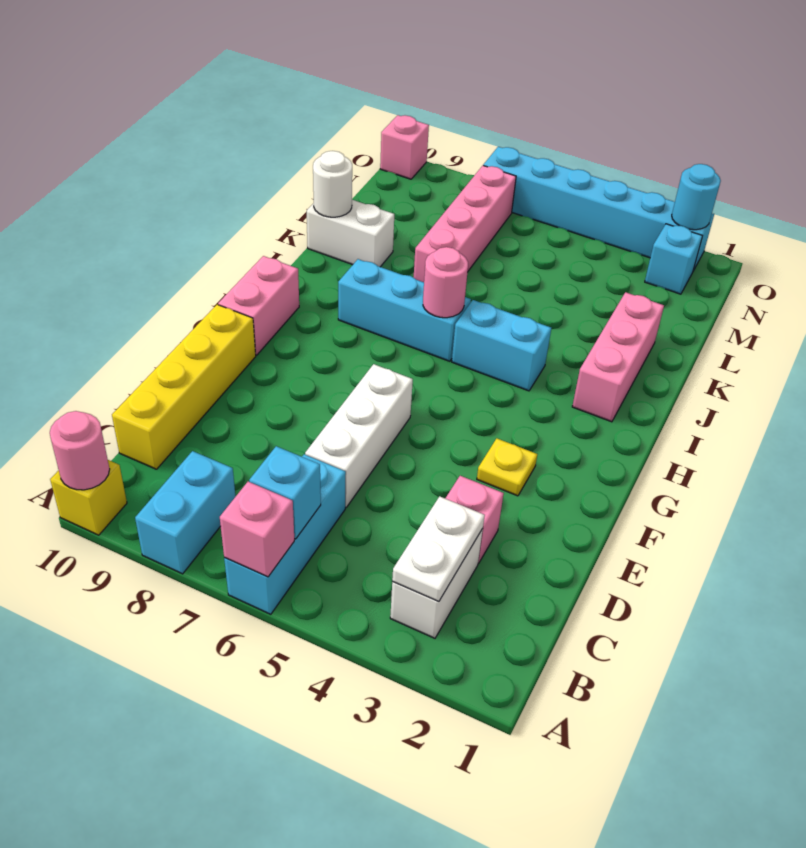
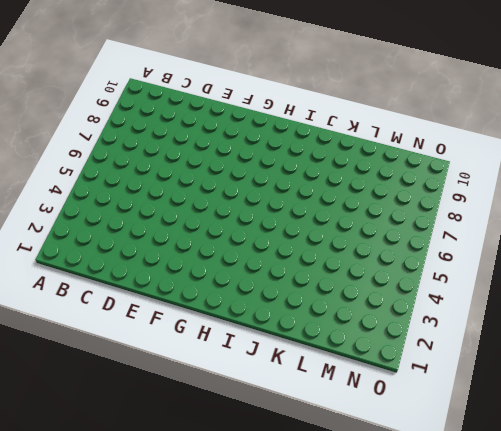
none -> cyan brick A6:C6 level 1
none -> cyan brick A8:B8 level 1
none -> yellow brick A10 level 1

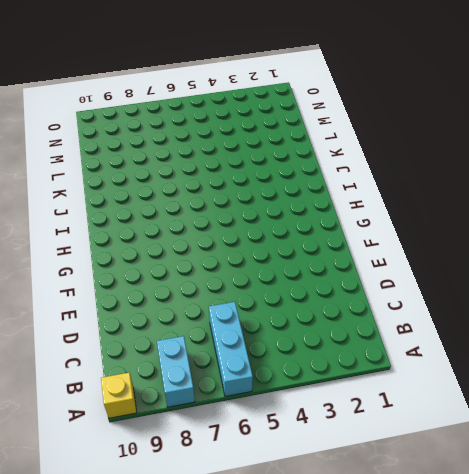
none -> white brick B3:C3 level 1
none -> yellow brick C10:F10 level 1
none -> pink brick D3 level 1

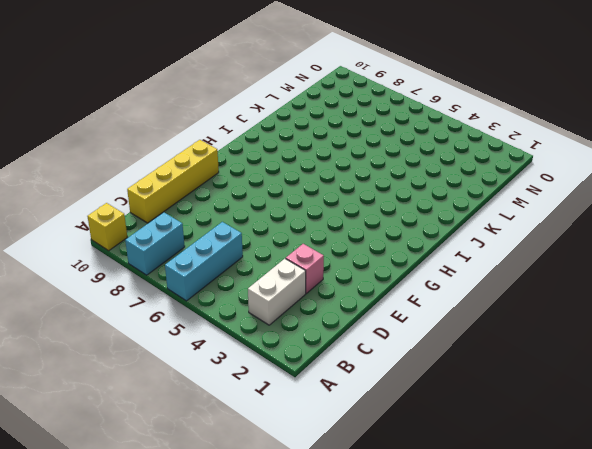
none -> white brick D6:F6 level 1
none -> yellow plate F3 level 1
none -> pink brick G10:H10 level 1

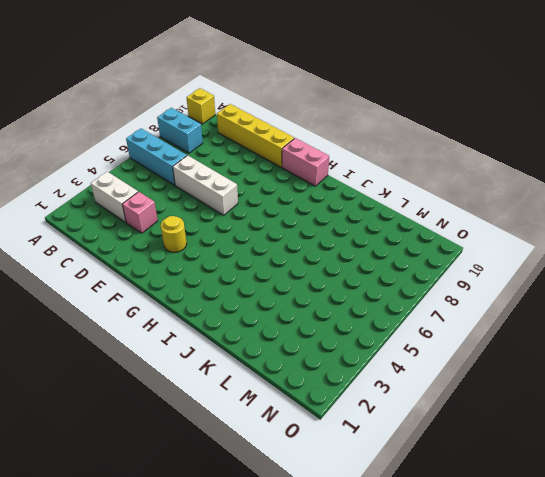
yellow round brick F3 level 1 -> yellow plate F3 level 1
none -> pink brick I2:K2 level 1
none -> cyan brick I4:I5 level 1
none -> cyan brick I6:I8 level 1

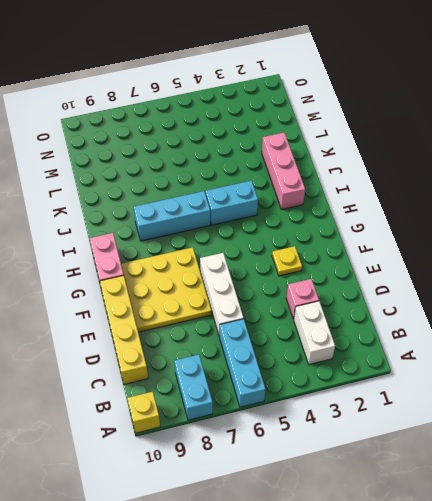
yellow plate E7:G9 level 1 -> none
none -> pink brick K7:N7 level 1
none -> white brick K9:K10 level 1
none -> cyan brick N2 level 1

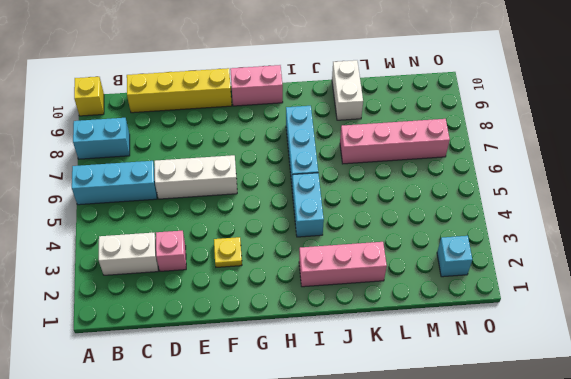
none -> cyan brick O2:O7 level 1
none -> pink brick O10 level 1
none -> pink brick A6 level 2

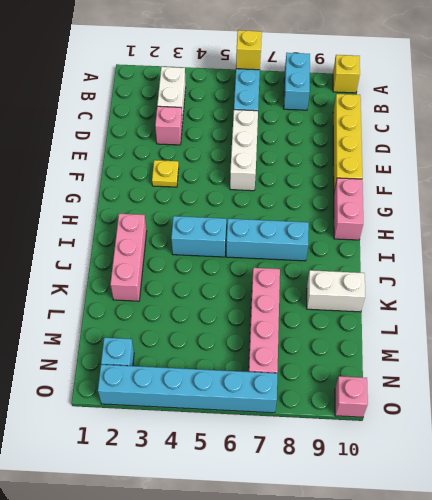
yellow brick A6 level 2 -> pink brick A6 level 2
none -> pink round brick A10 level 2
none -> white plate B3:C3 level 2
none -> cyan brick B6 level 2

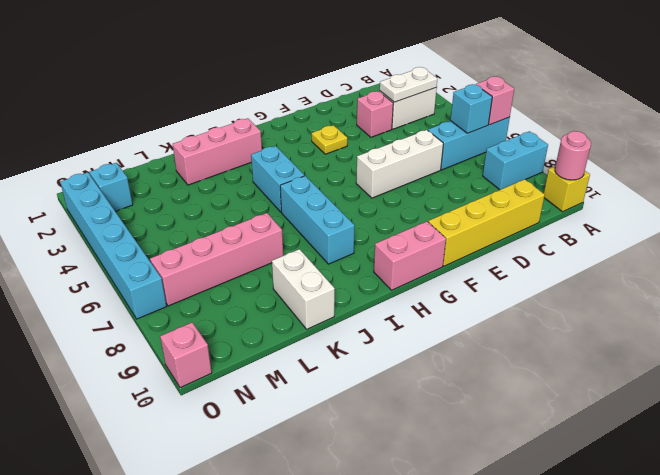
none -> pink round brick I6 level 2
none -> white round brick K10 level 2
none -> cyan round brick O2 level 2

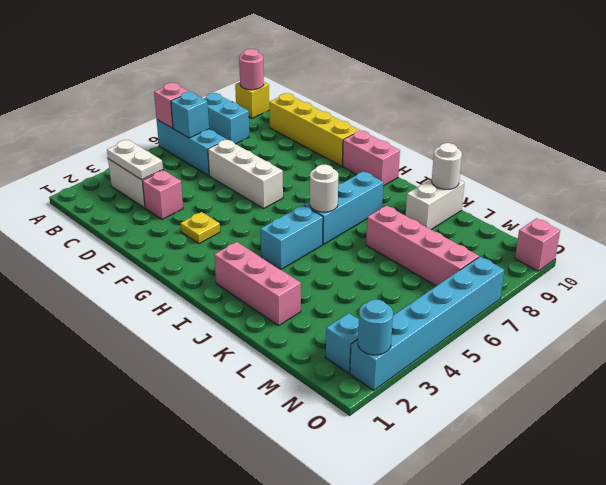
white round brick I6 level 2 -> pink round brick I6 level 2

